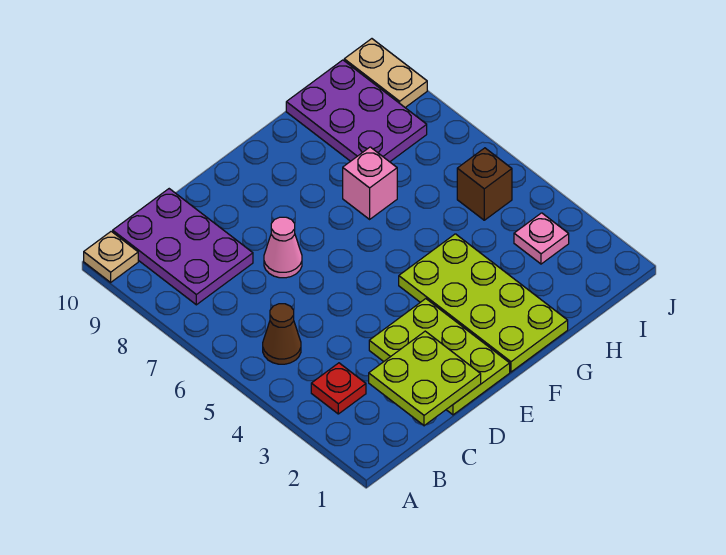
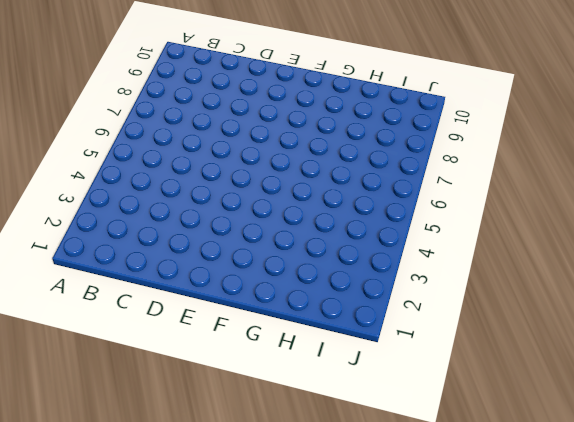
none -> tan plate A10 level 1
none -> red plate B3 level 1
none -> brown cone B5 level 1

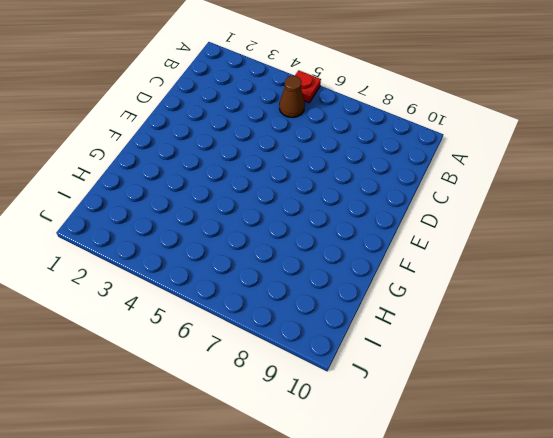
red plate A5 level 1 -> red plate B3 level 1
none -> tan plate A10 level 1
none -> purple plate B8:C10 level 1
none -> lime plate D1:E3 level 1

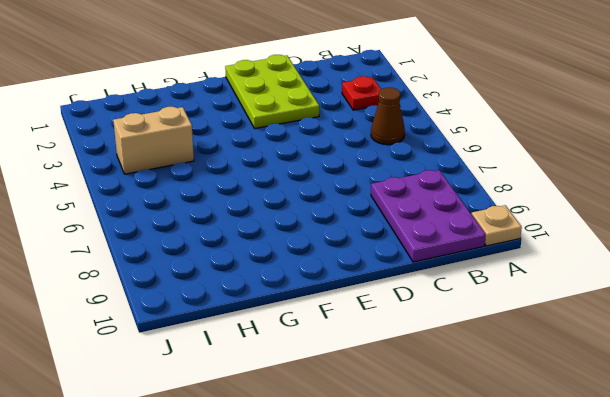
tan brick H4:I4 level 1 -> none
none -> pink cone D7 level 1
none -> lime plate F1:G4 level 1
none -> pink brick G7 level 1

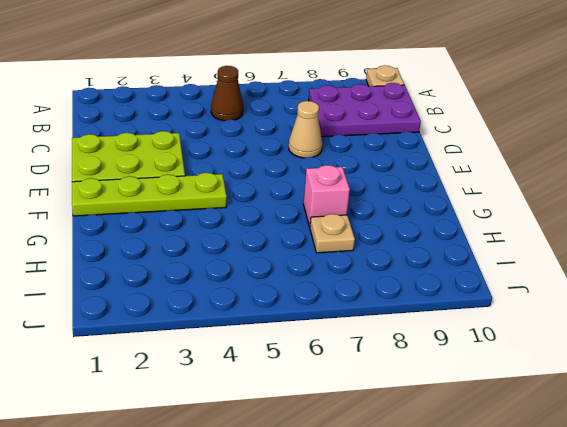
tan cone D7 level 1 -> pink cone D7 level 1
lime plate F1:F4 level 1 -> lime plate F1:G4 level 1
tan plate H7 level 1 -> none
none -> red plate B3 level 1
none -> purple plate H8:I10 level 1
none -> pink plate I3 level 1

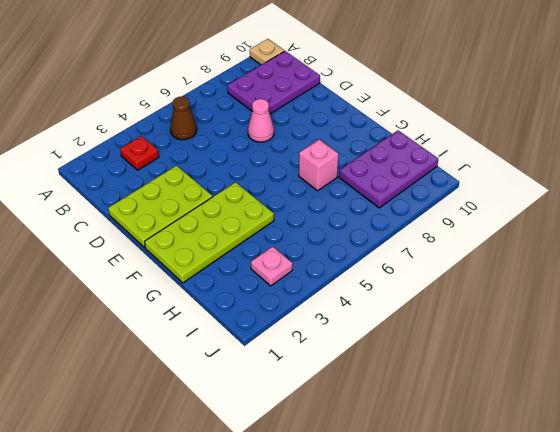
none -> brown brick I5 level 1
none -> tan plate J9:J10 level 1
none -> lime plate C1:D2 level 2

